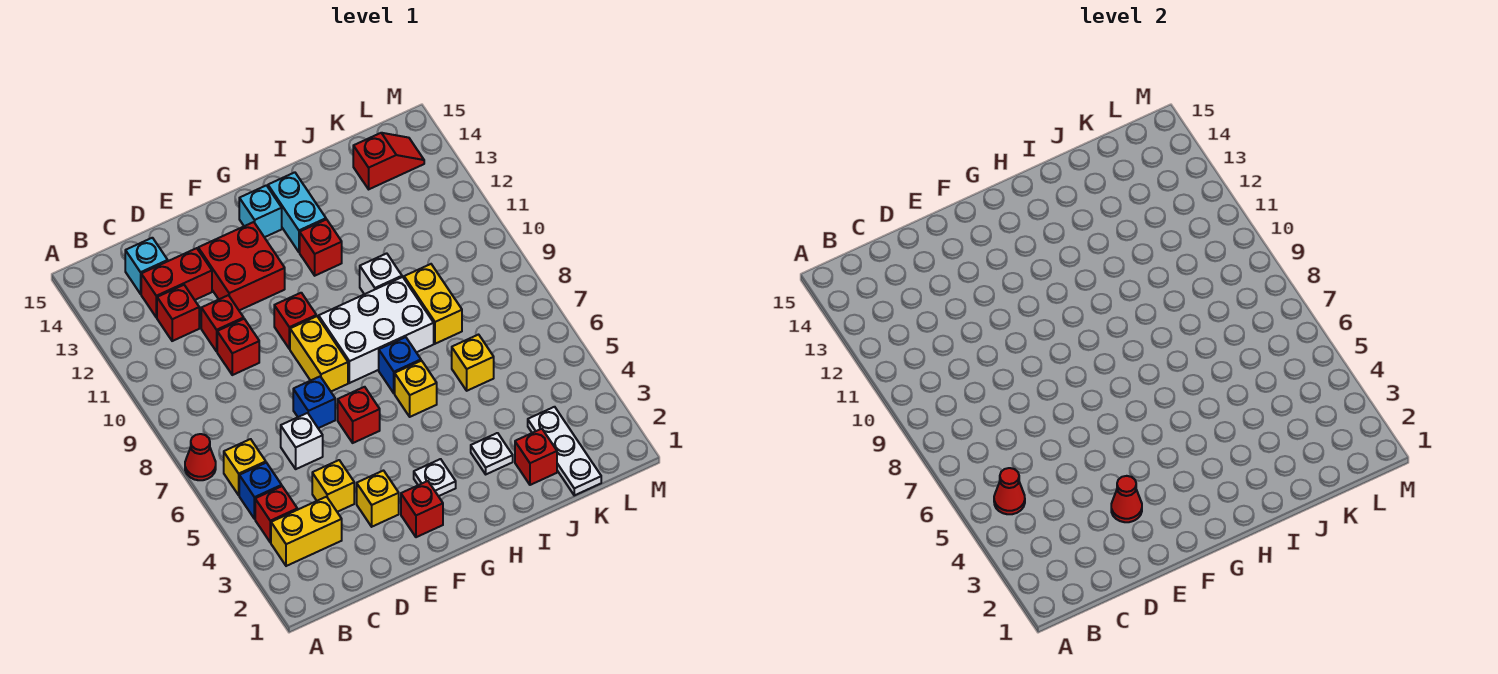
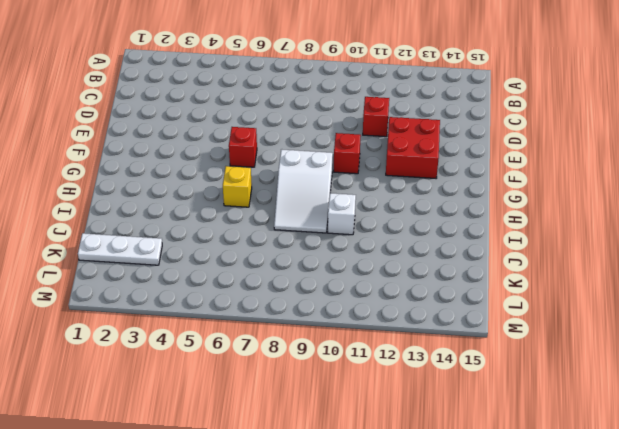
white slope G8:I9 level 1 top G -> white brick G8:I9 level 1
none -> red cone A7 level 1
none -> yellow brick B3:C3 level 1
none -> red brick B4 level 1
none -> blue brick B5 level 1

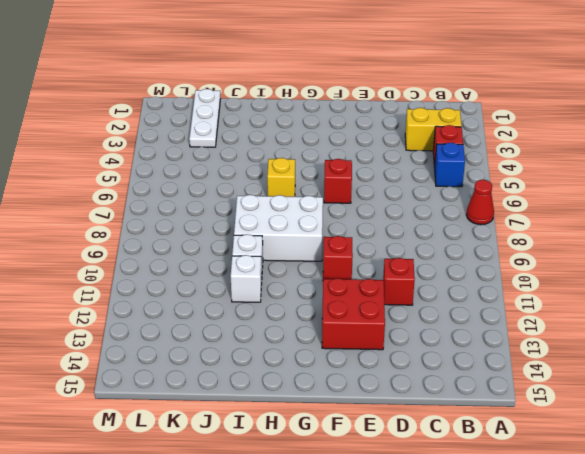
white brick I11 level 1 -> white brick D6 level 1
none -> yellow brick B6 level 1
none -> red brick C12 level 1
none -> red brick C13:D13 level 1
none -> cyan brick C14 level 1

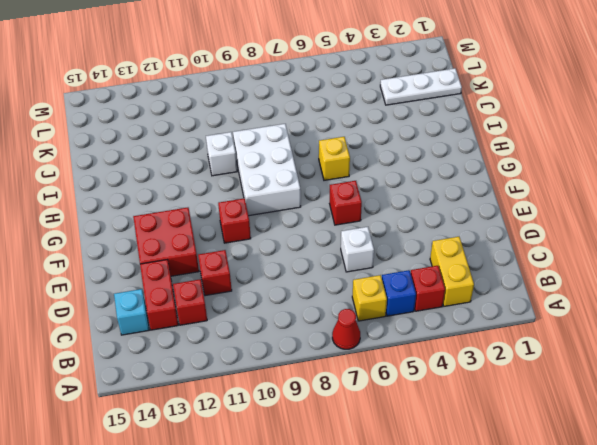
none -> yellow brick D4 level 1
none -> red brick D10 level 1
none -> yellow brick E3 level 1
none -> blue brick E7 level 1

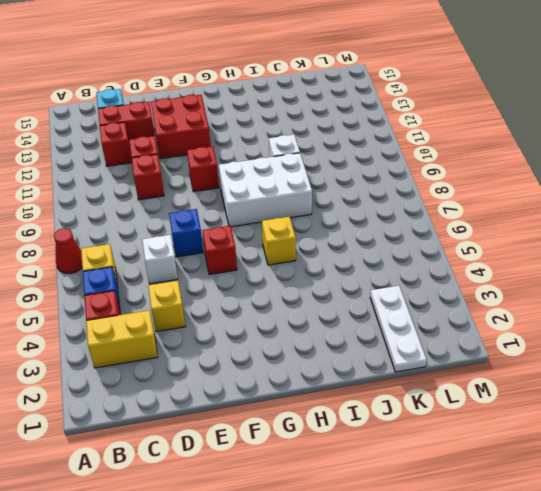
none -> yellow brick E3 level 1
none -> red brick F2 level 1
none -> yellow brick F8:F9 level 1
none -> white plate G3 level 1

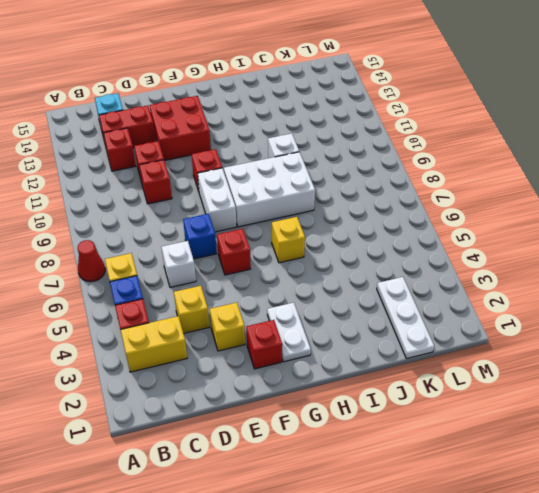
white brick F8:F9 level 1 -> yellow brick F8:F9 level 1
white plate G2:G3 level 1 -> white plate G3 level 1
none -> cyan brick G14 level 1
none -> blue brick H7 level 1
none -> red brick H12 level 1
none -> cyan brick H13:H14 level 1

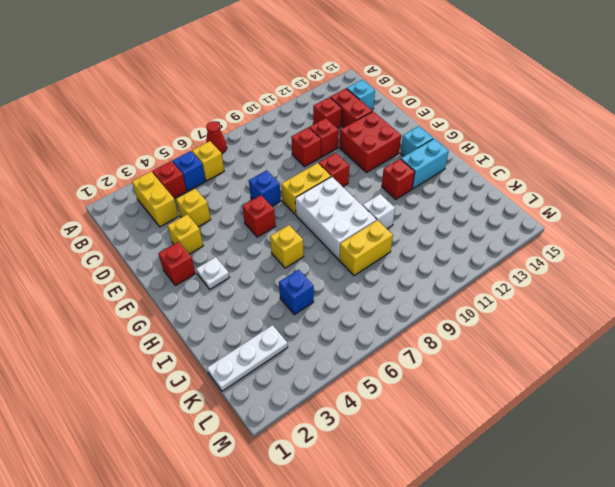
blue brick J5 level 1 -> blue brick H7 level 1
none -> white brick D6 level 1
none -> white plate I3 level 1
none -> red brick J2 level 1
none -> yellow brick J6 level 1

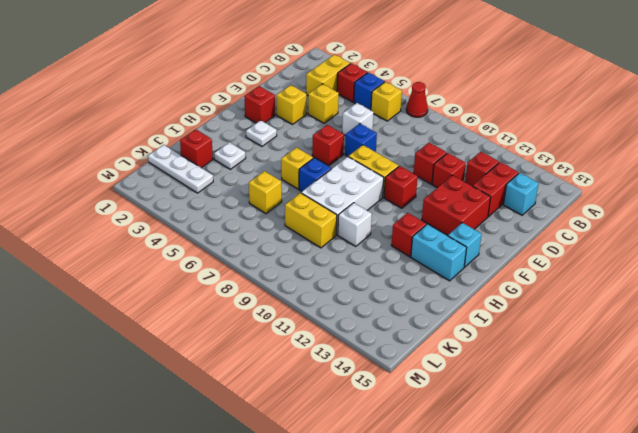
none -> red slope K14:L14 level 1 top K
none -> red cone B5 level 2
none -> red cone E3 level 2

